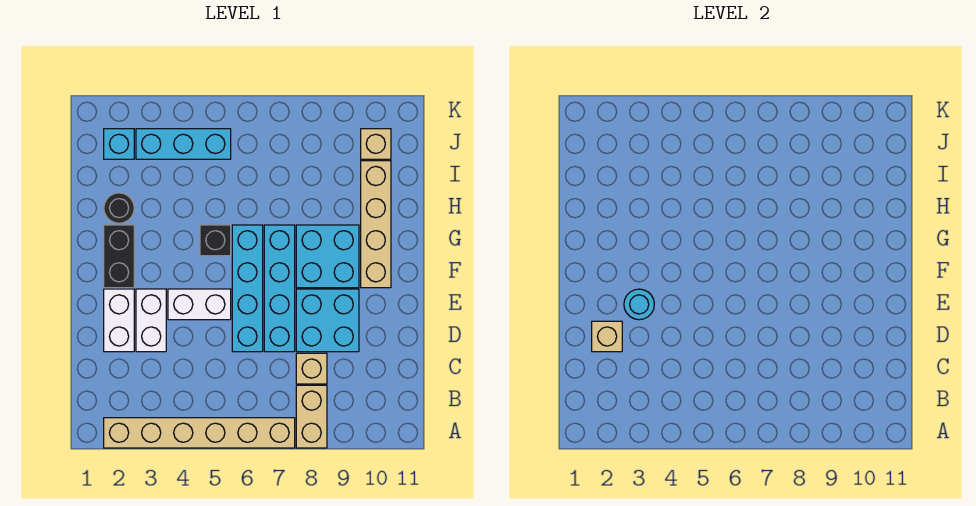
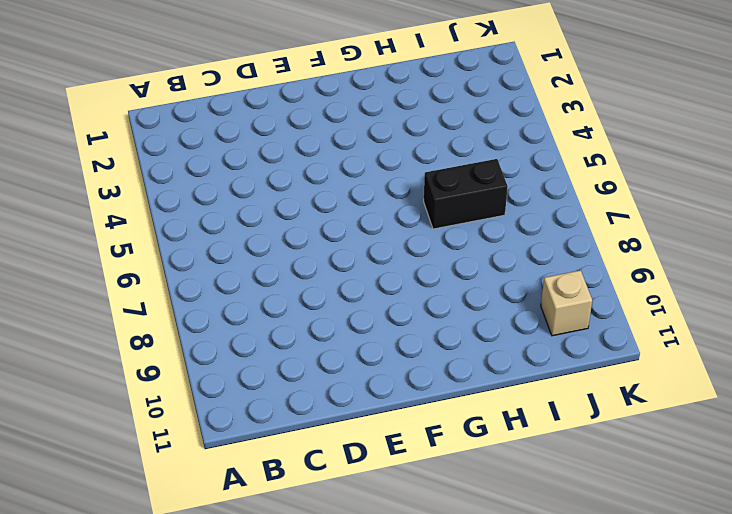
black brick H6:I6 level 1 -> black brick F2:G2 level 1
none -> tan brick A2:A7 level 1
none -> tan brick A8:B8 level 1
none -> tan brick C8 level 1

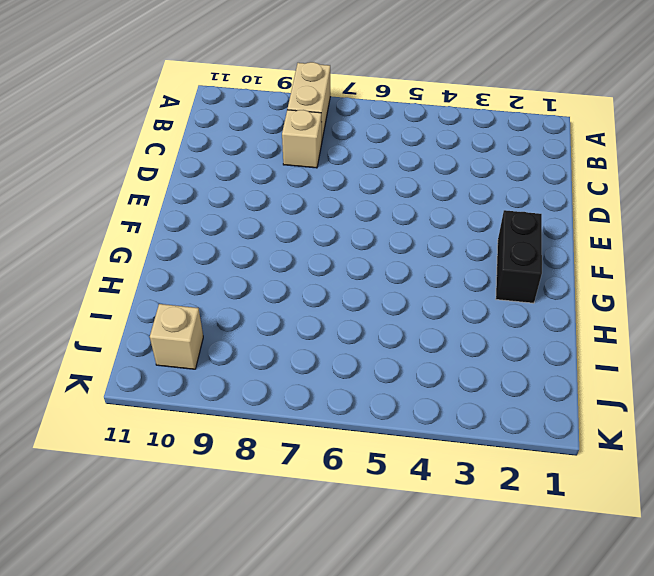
none -> tan brick A2:A7 level 1
none -> white brick D2:E2 level 1
none -> white brick D3:E3 level 1

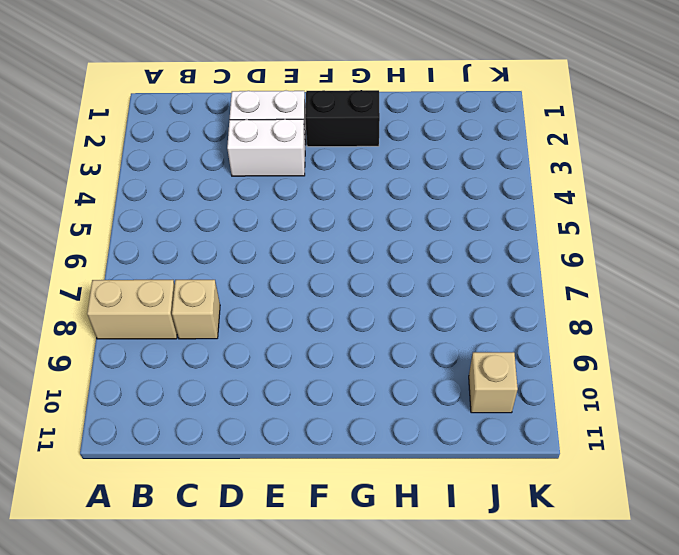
none -> tan brick A2:A7 level 1
none -> cyan brick D6:G6 level 1
none -> cyan brick D7:G7 level 1

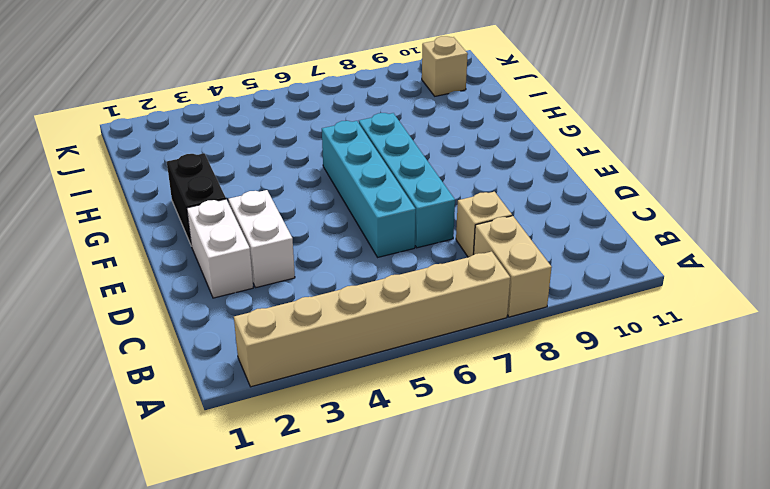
none -> cyan brick D8:E9 level 1
none -> white brick E4:E5 level 1
none -> cyan brick F8:G9 level 1

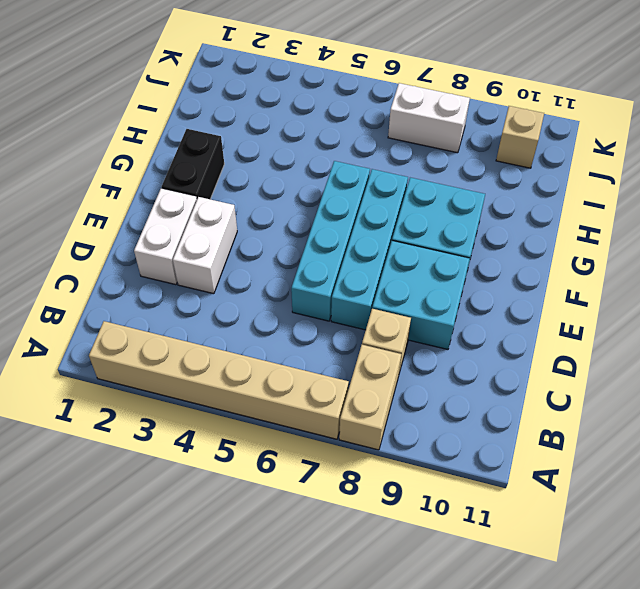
white brick J7:J8 level 1 -> white brick E4:E5 level 1
none -> tan brick F10:I10 level 1
none -> black brick G5 level 1
none -> black round brick H2 level 1

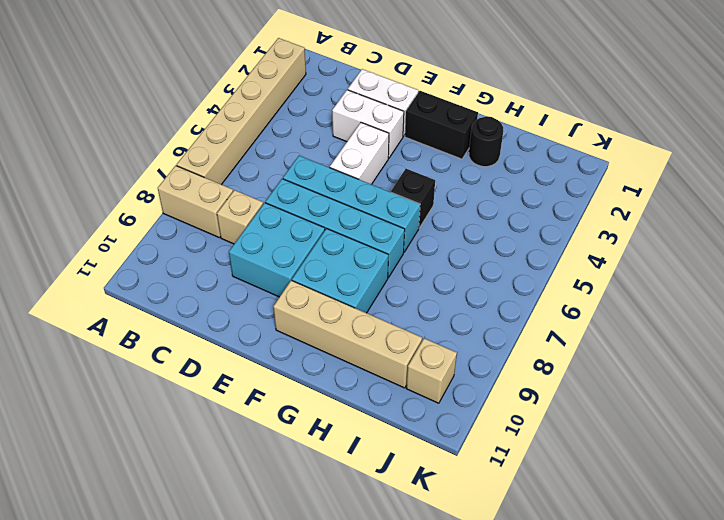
none -> cyan brick J2 level 1
none -> cyan brick J3:J5 level 1
none -> tan brick D2 level 2

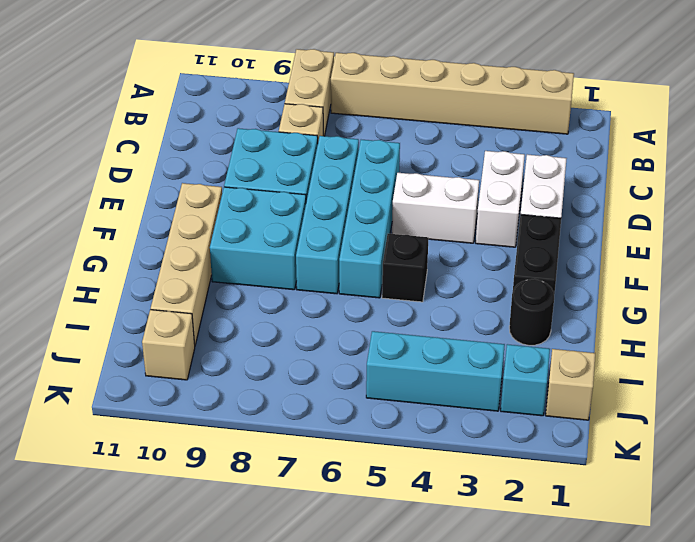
tan brick J1 level 1 -> tan brick D2 level 2
none -> cyan round brick E3 level 2

